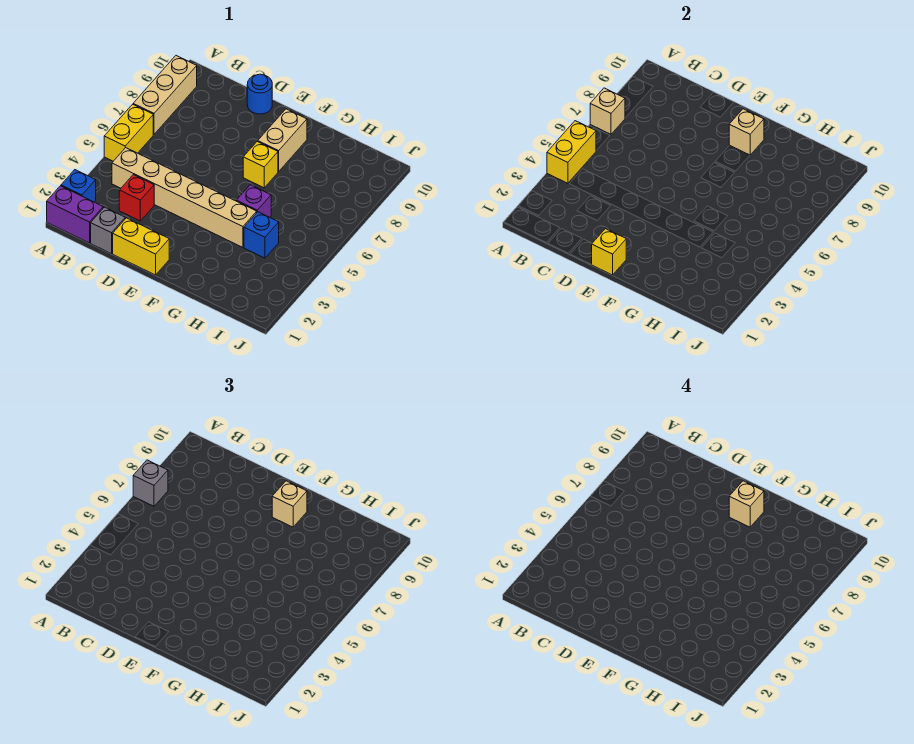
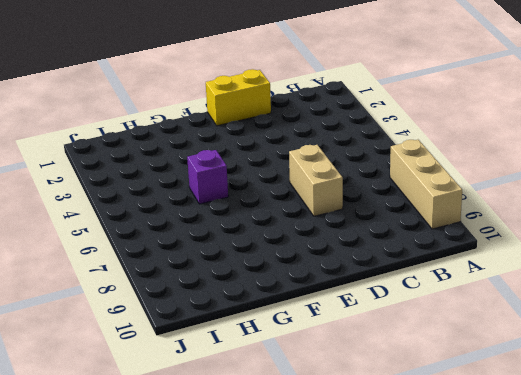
tan brick D6:D7 level 1 -> tan brick F8:F9 level 1
none -> purple brick A1:B1 level 1
none -> blue brick A2 level 1
none -> yellow brick A5:A6 level 1

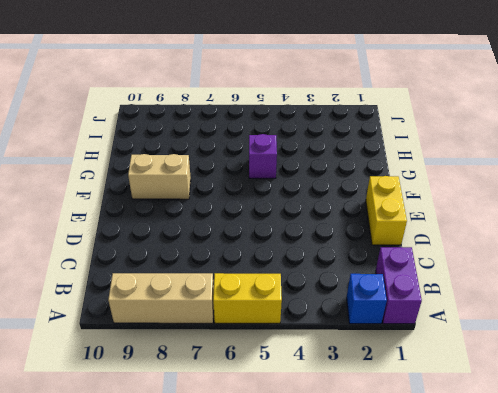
none -> tan brick B4:G4 level 1
none -> grey brick C1 level 1
none -> red brick C3 level 1

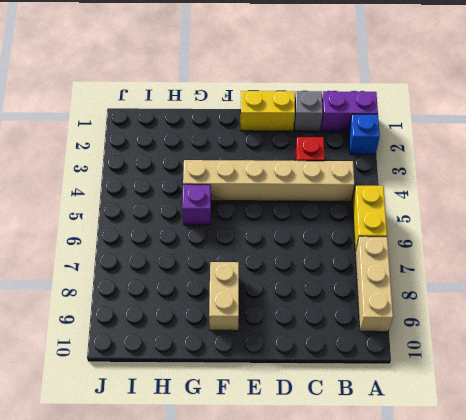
none -> blue round brick D10 level 1
none -> yellow brick F7 level 1
none -> blue brick H4 level 1

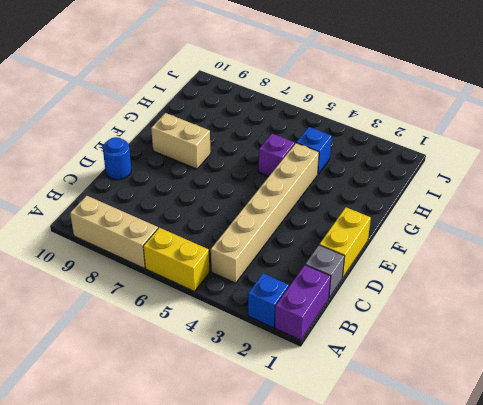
none -> red brick C3 level 1
none -> yellow brick F7 level 1
none -> yellow brick A4:A5 level 2

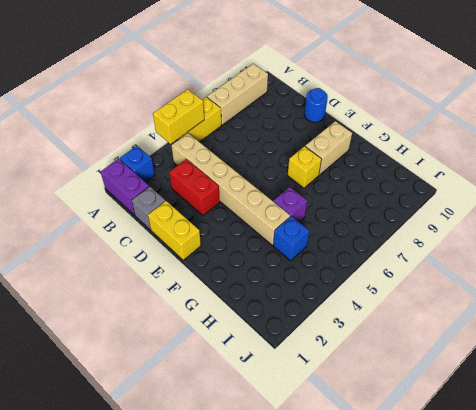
red brick C3:D3 level 1 -> red brick C3 level 1
none -> tan brick A7 level 2
none -> yellow brick E1 level 2
none -> tan brick F9 level 2

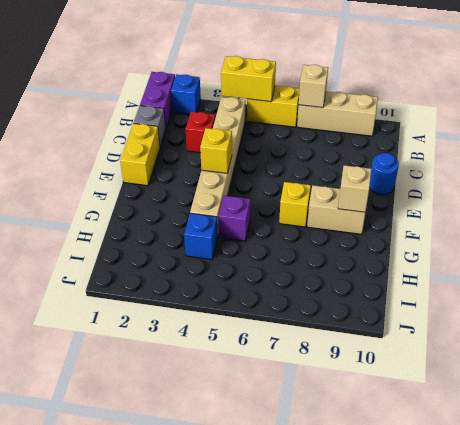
yellow brick E4 level 2 -> yellow brick E1 level 2
none -> grey brick A7 level 3
none -> tan brick F9 level 3
none -> tan brick F9 level 4

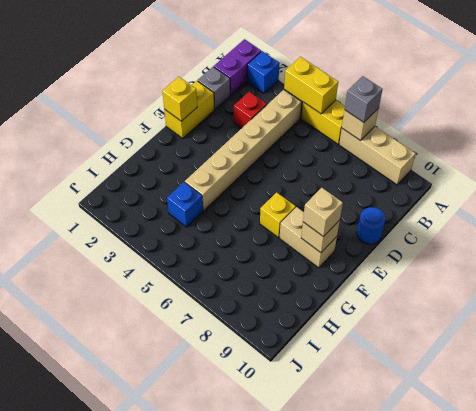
none -> purple brick G5 level 1
none -> tan brick F9 level 4

